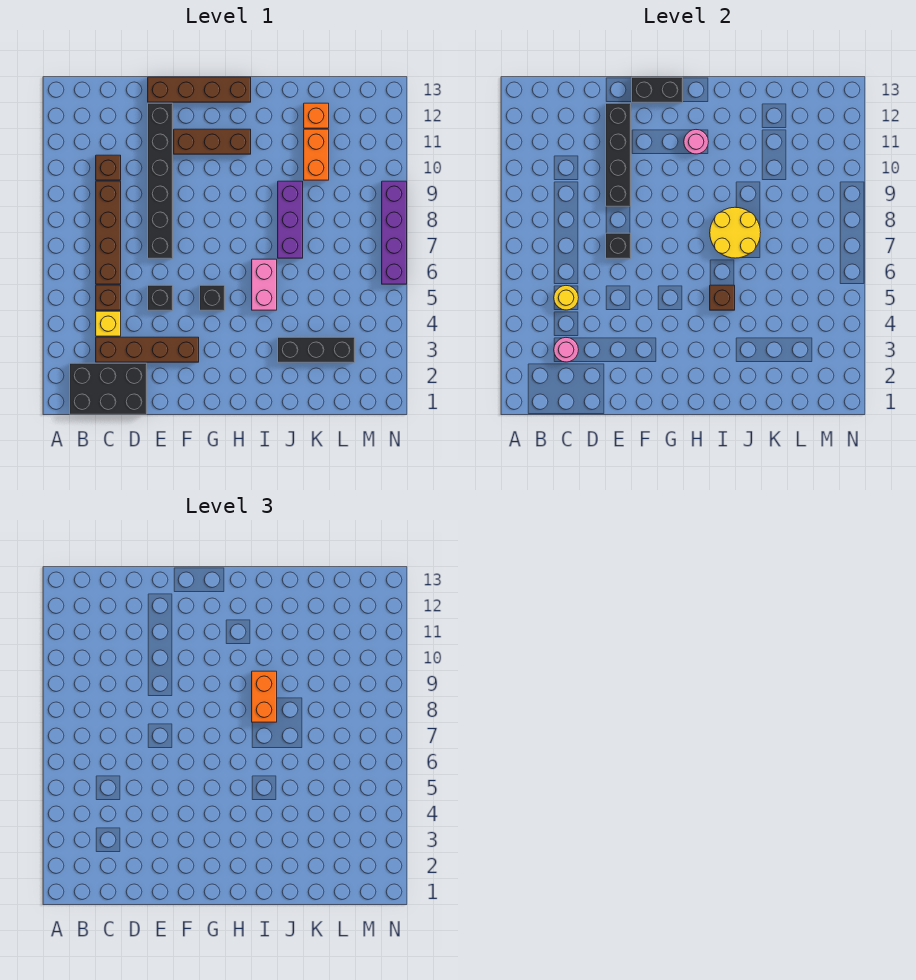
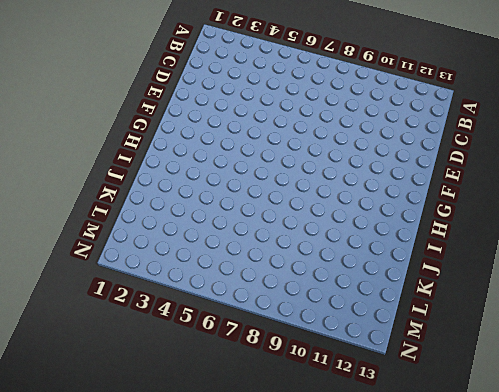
none -> black brick B1:D2 level 1
none -> brown brick C3:F3 level 1
none -> yellow brick C4 level 1

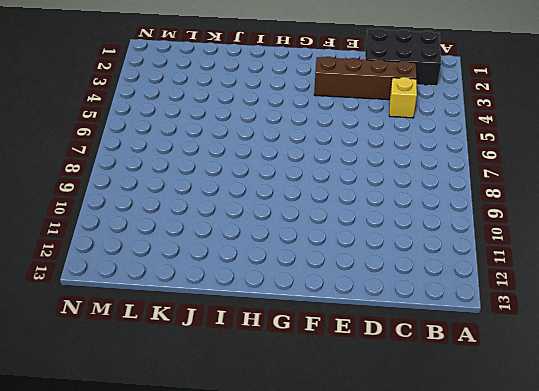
none -> brown brick C5 level 1
none -> brown brick C6:C9 level 1
none -> brown brick C10 level 1

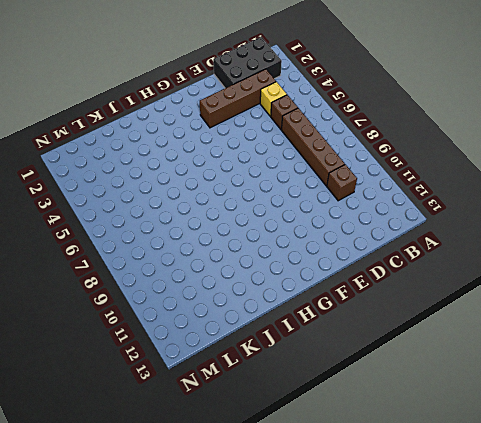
none -> black brick E5 level 1
none -> black brick E7:E12 level 1
none -> brown brick E13:H13 level 1

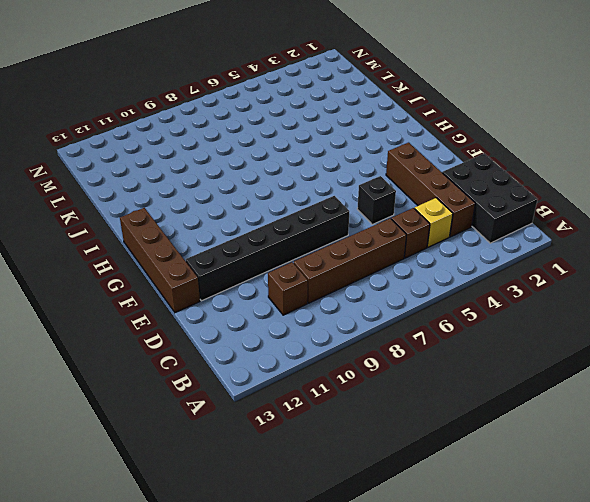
none -> brown brick F11:H11 level 1
none -> black brick G5 level 1
none -> pink brick I5:I6 level 1

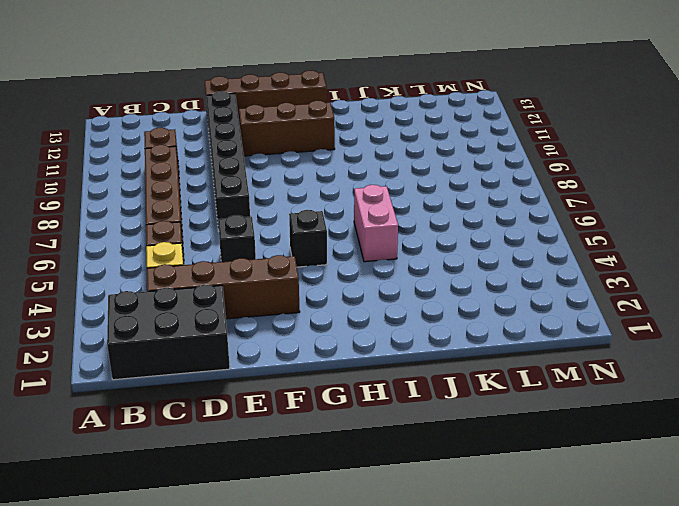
none -> black brick J3:L3 level 1
none -> purple brick J7:J9 level 1
none -> orange brick K10:K11 level 1

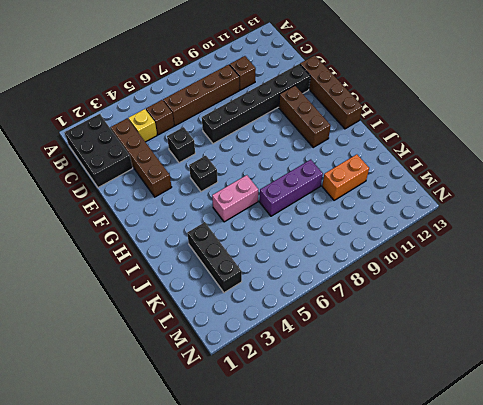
none -> orange brick K12 level 1
none -> purple brick N6:N9 level 1
none -> pink round brick C3 level 2

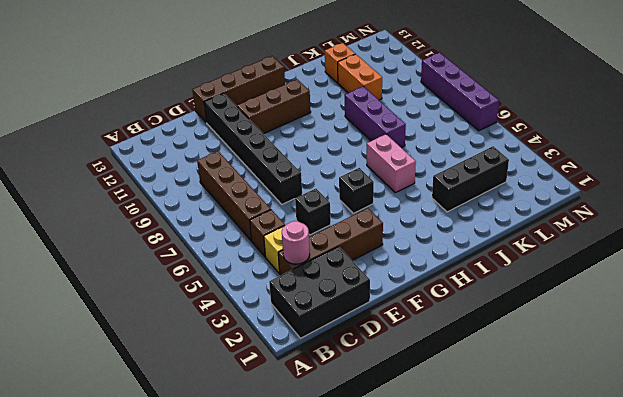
none -> brown brick C10 level 1
none -> yellow round brick C5 level 2
none -> black brick E7 level 2

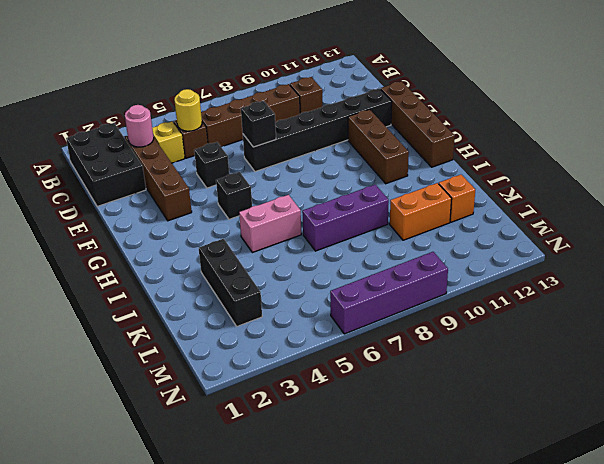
none -> black brick E9:E12 level 2
none -> black brick F13:G13 level 2
none -> pink round brick H11 level 2

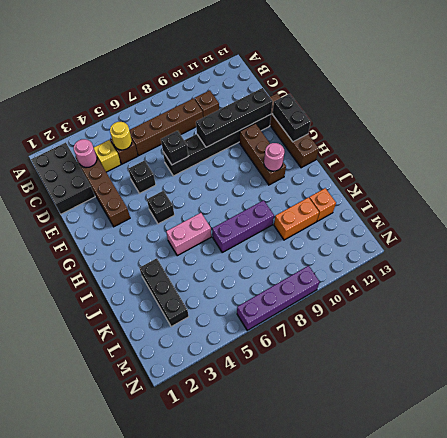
none -> brown brick I5 level 2
none -> yellow round brick I7:J8 level 2
none -> orange brick I8:I9 level 3

